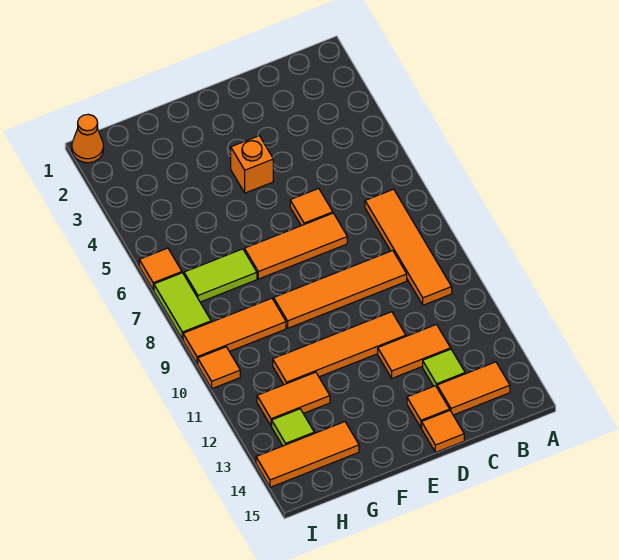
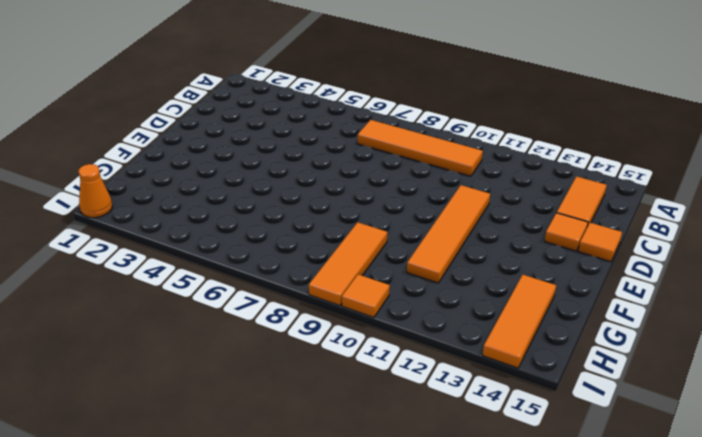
none -> orange tile C9:F9 level 1
none -> orange tile C12:D12 level 1
none -> lime tile C13 level 1

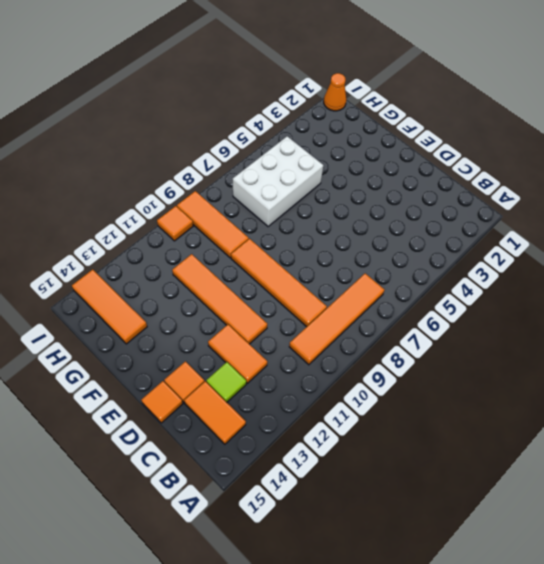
white brick G5:H7 level 1 -> lime tile G7:H7 level 1
none -> orange tile D6 level 1
none -> orange tile D7:F7 level 1
none -> orange brick E4 level 1

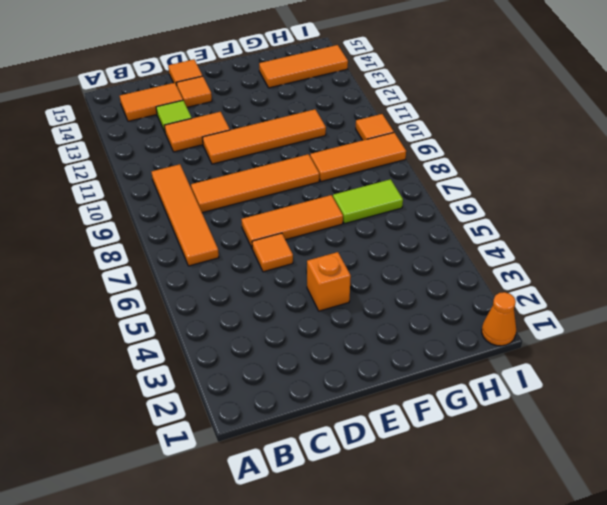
none -> orange tile G12:H12 level 1
none -> lime tile H13 level 1
none -> orange tile I6 level 1

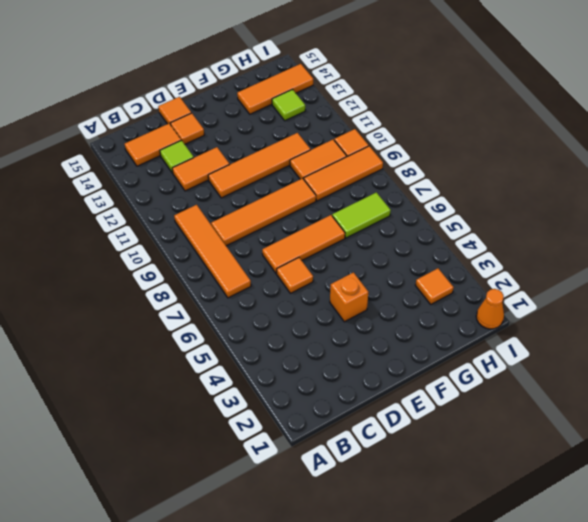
orange tile G10:H10 level 1 -> orange tile G12:H12 level 1
orange tile H3 level 1 -> orange tile I6 level 1
none -> lime tile I7:I8 level 1

